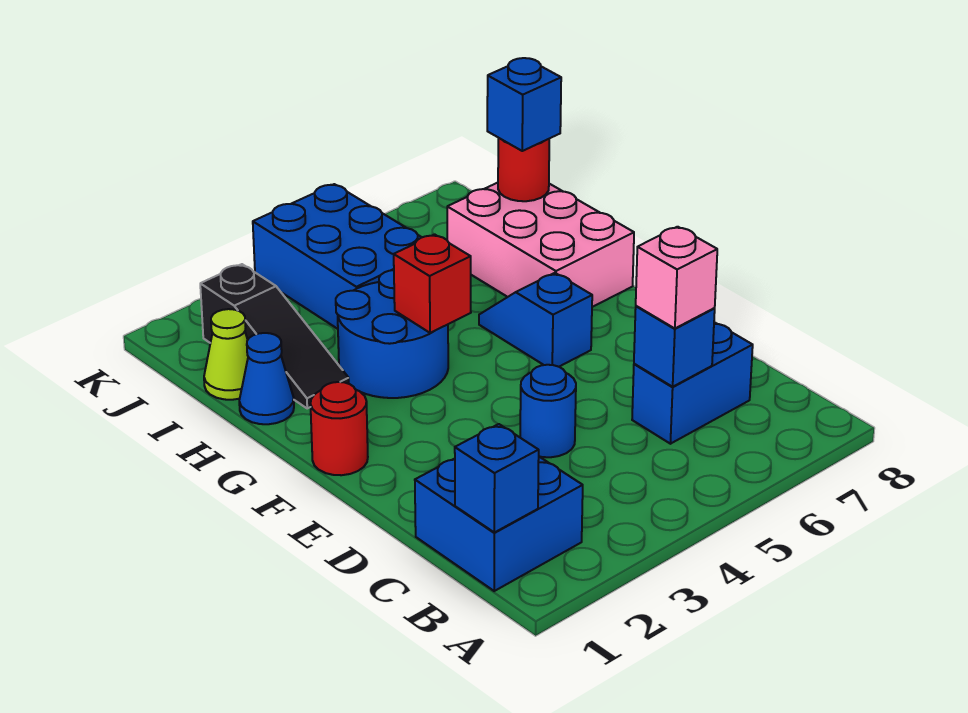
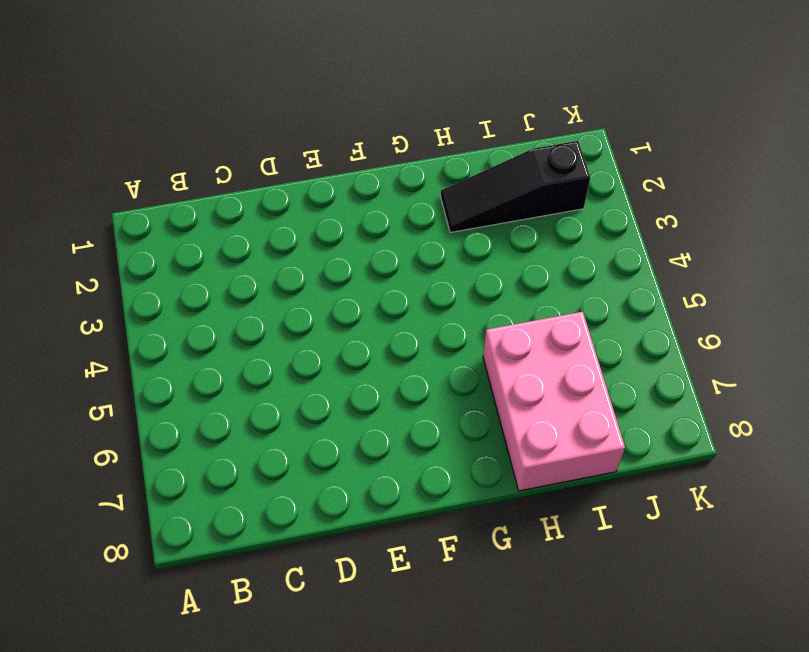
pink brick H6:I8 level 1 -> pink brick G7:I8 level 1
none -> blue brick B1:C2 level 1
none -> blue brick C6:C7 level 1
none -> blue round brick D4 level 1

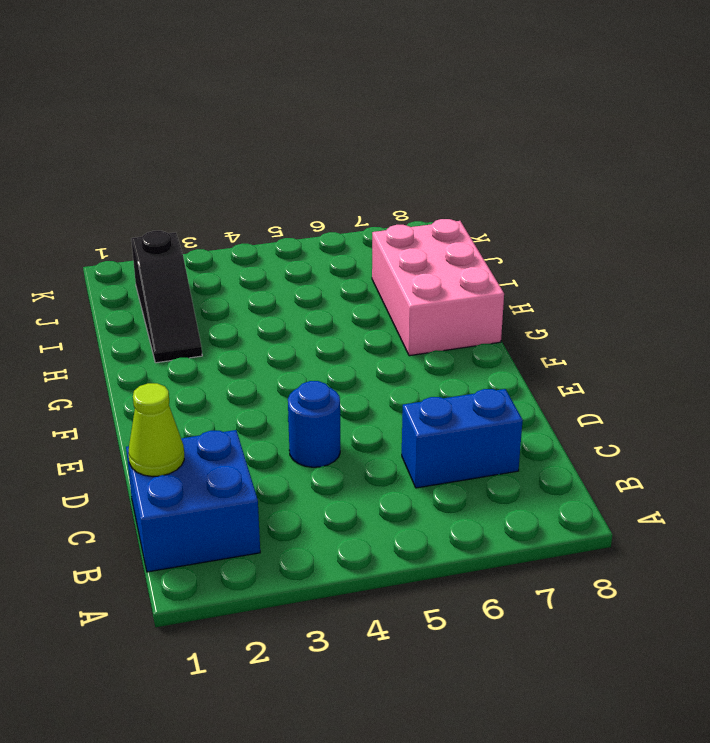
lime cone C1 level 2 -> lime cone I1 level 1
none -> red round brick F1 level 1
none -> blue slope F6:G6 level 1 top F
none -> blue round brick G3:H4 level 1

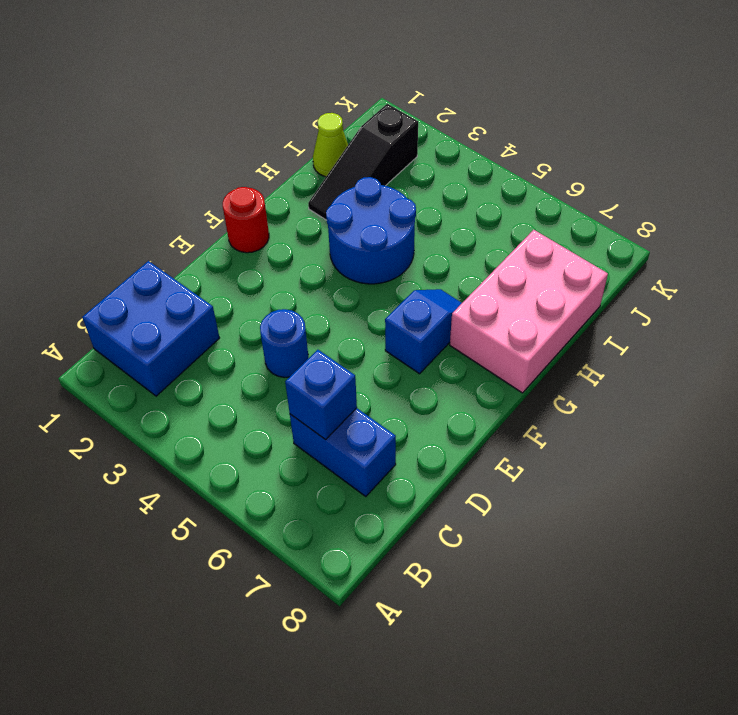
none -> blue cone H1 level 1
none -> blue brick I4:K5 level 1
none -> blue brick B1 level 2

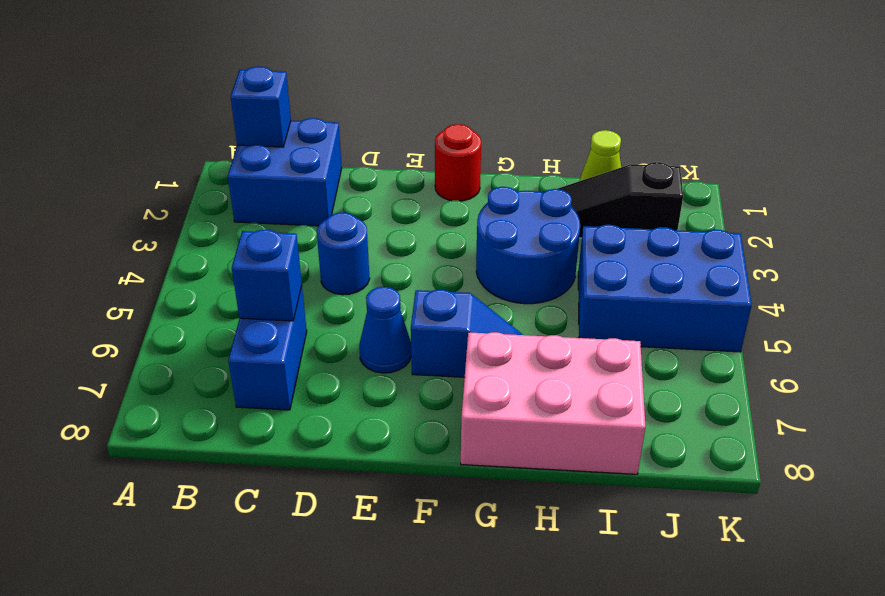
blue cone E6 level 1 -> blue cone H1 level 1
none -> red brick G4 level 2
none -> red round brick I8 level 2
none -> pink brick C6 level 3

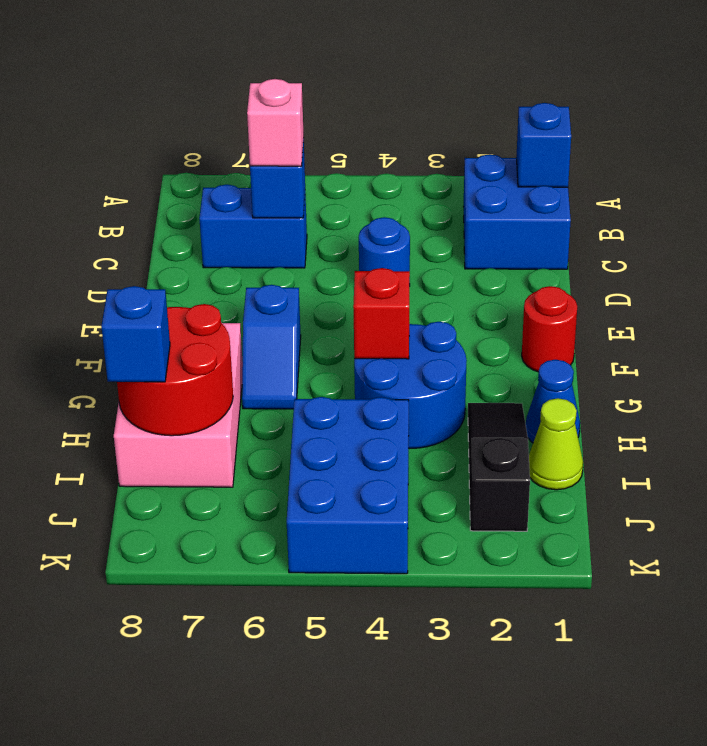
red round brick H7:I8 level 2 -> red round brick I8 level 2

